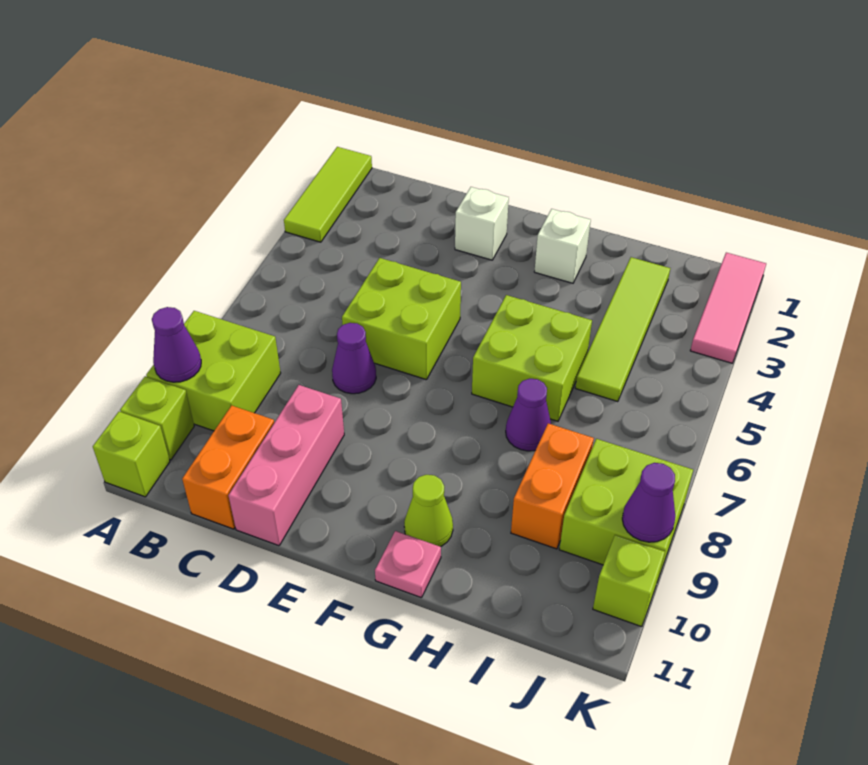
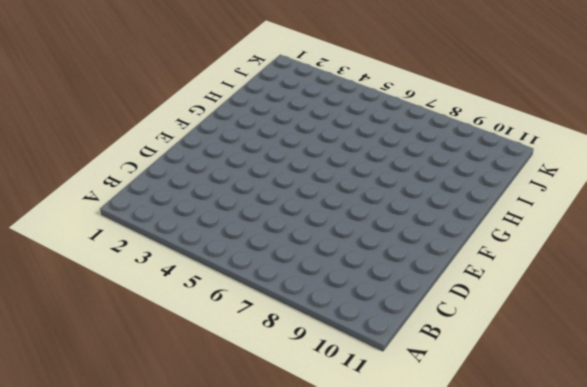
none -> lime tile A1:A3 level 1
none -> lime brick A8:B9 level 1
none -> lime brick A10 level 1

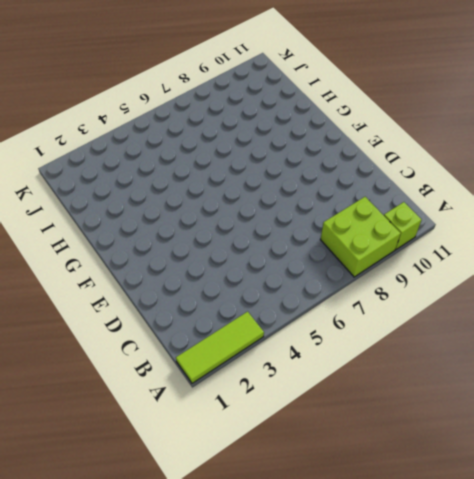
none -> lime brick A11 level 1
none -> orange brick C10:C11 level 1
none -> lime brick D5:E6 level 1

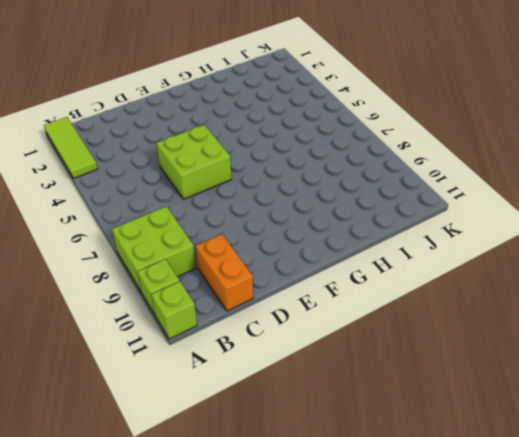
none -> purple cone D7 level 1
none -> pink brick D9:D11 level 1
none -> white brick E2 level 1

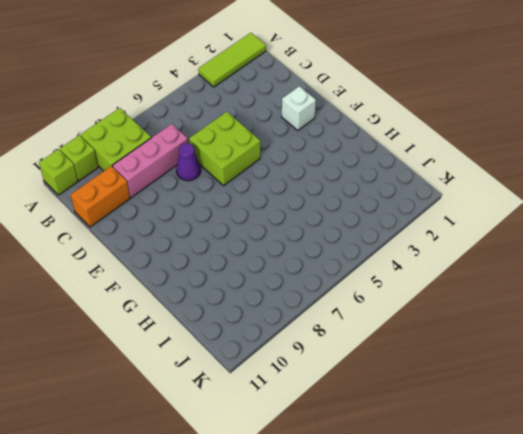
pink brick C7:C9 level 1 -> pink brick D9:D11 level 1
none -> white brick G2 level 1
none -> lime brick G5:H6 level 1
none -> lime cone G10 level 1

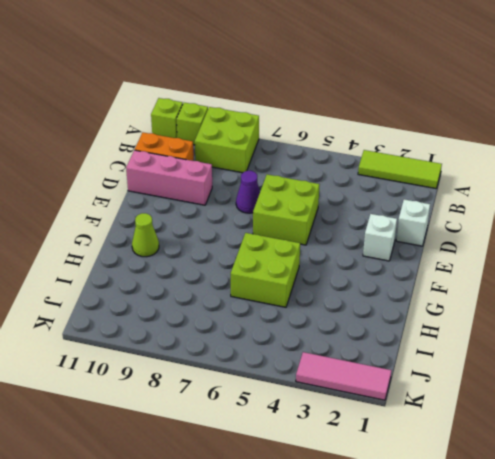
white brick D1 level 1 -> white brick G2 level 1
none -> pink plate G11 level 1
none -> purple cone H7 level 1
none -> lime tile I2:I5 level 1

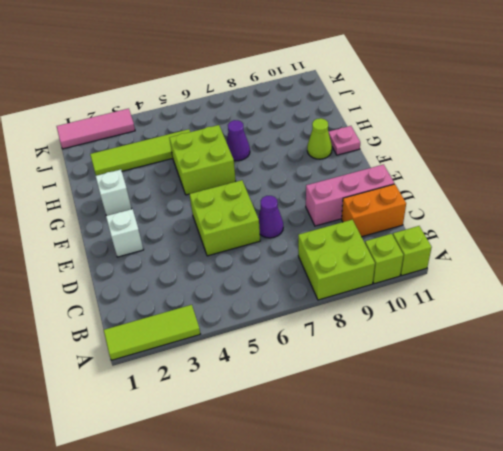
none -> orange brick I8:I9 level 1
none -> lime brick J8:K9 level 1
none -> lime brick K10 level 1

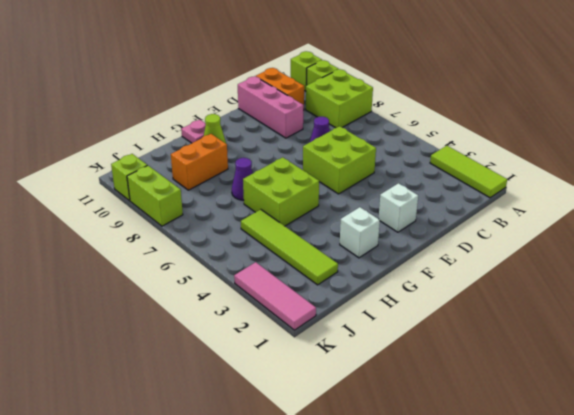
orange brick H9:I9 level 1 -> orange brick I8:I9 level 1
lime brick K8:K9 level 1 -> lime brick J8:K9 level 1
none -> purple cone A9 level 2
none -> purple cone K9 level 2

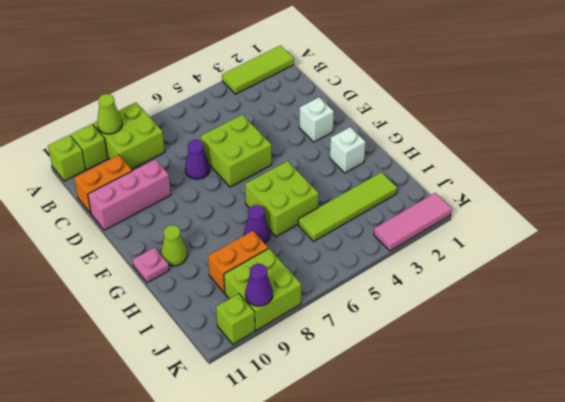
lime cone A9 level 2 -> purple cone A9 level 2

